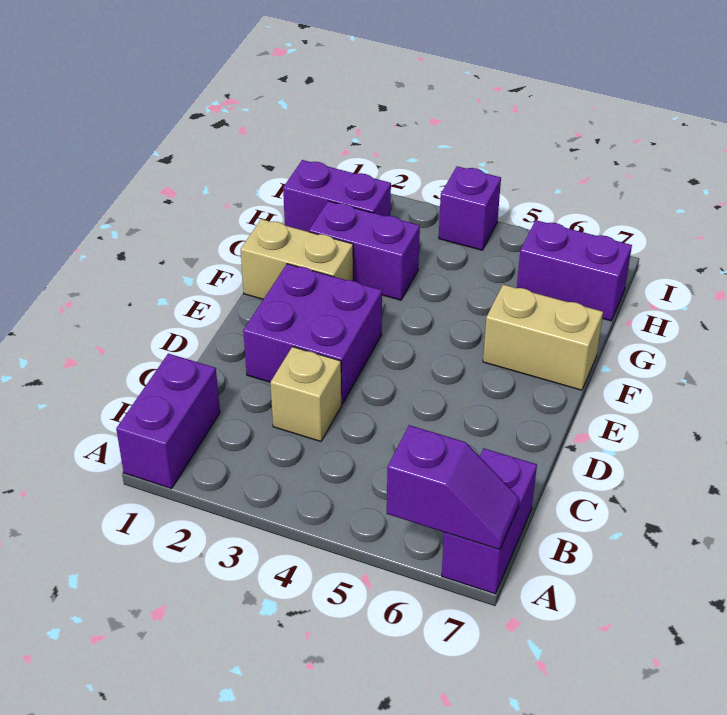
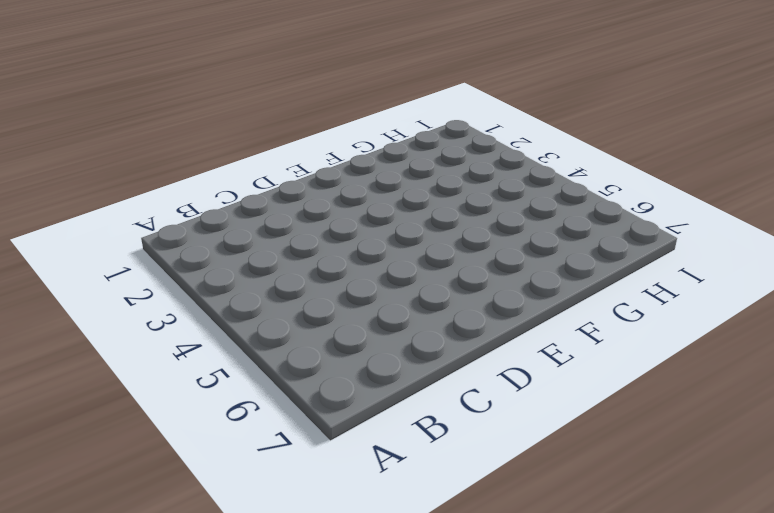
none -> purple brick A1:B1 level 1
none -> purple brick A7:B7 level 1

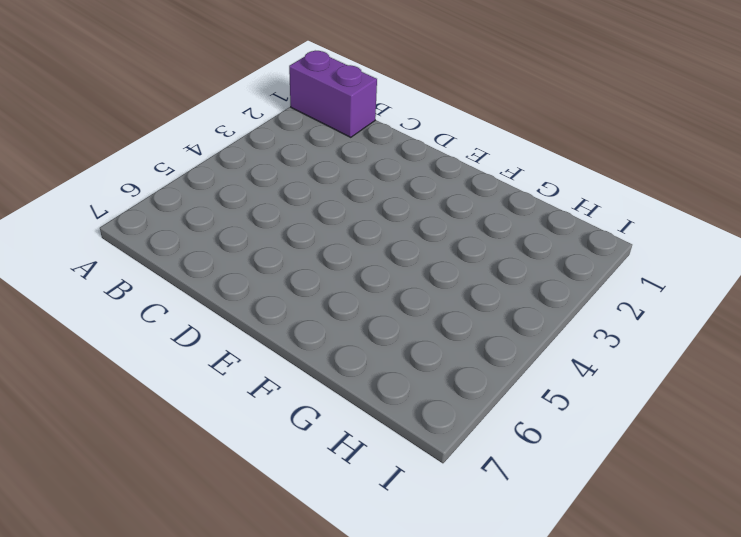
none -> purple brick A7:B7 level 1
none -> tan brick C3 level 1

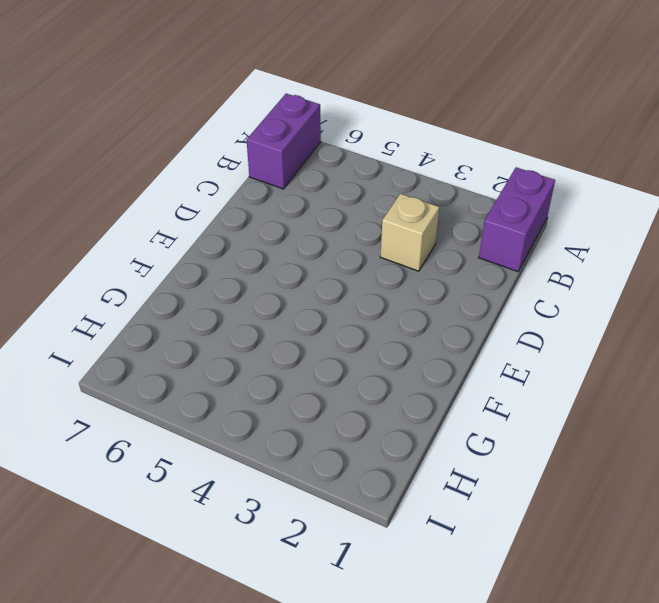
none -> purple brick D2:E3 level 1
none -> tan brick F1:F2 level 1

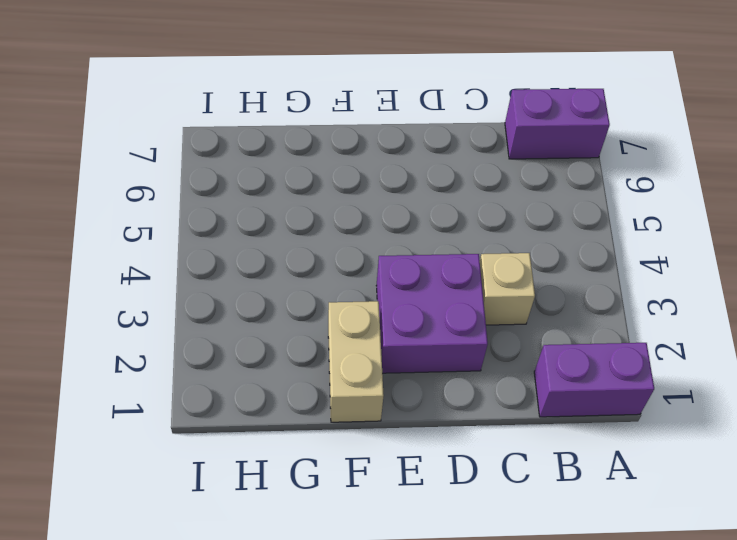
none -> tan brick F6:F7 level 1
none -> purple brick G2:G3 level 1

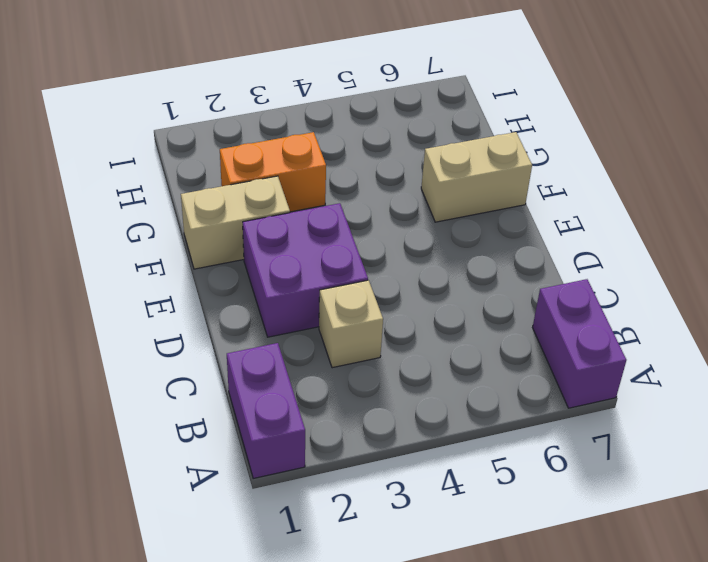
orange brick G2:G3 level 1 -> purple brick G2:G3 level 1
none -> purple brick H1:H2 level 1
none -> purple brick H6:H7 level 1

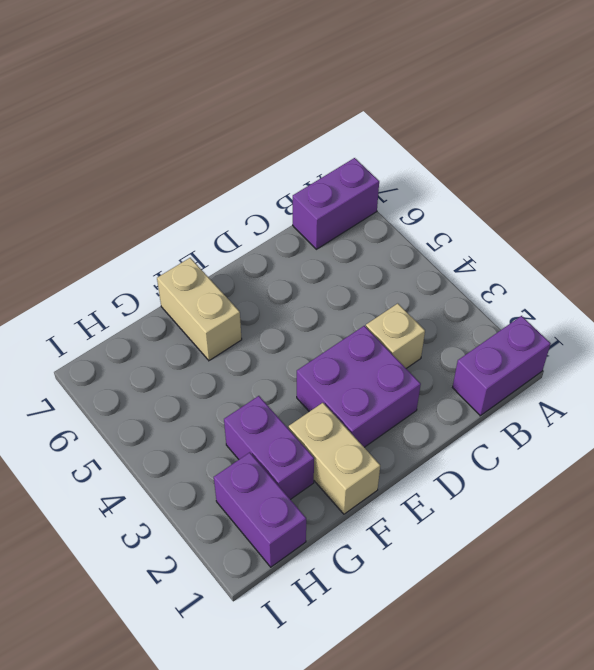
none -> purple brick H6:H7 level 1
none -> purple brick I4 level 1

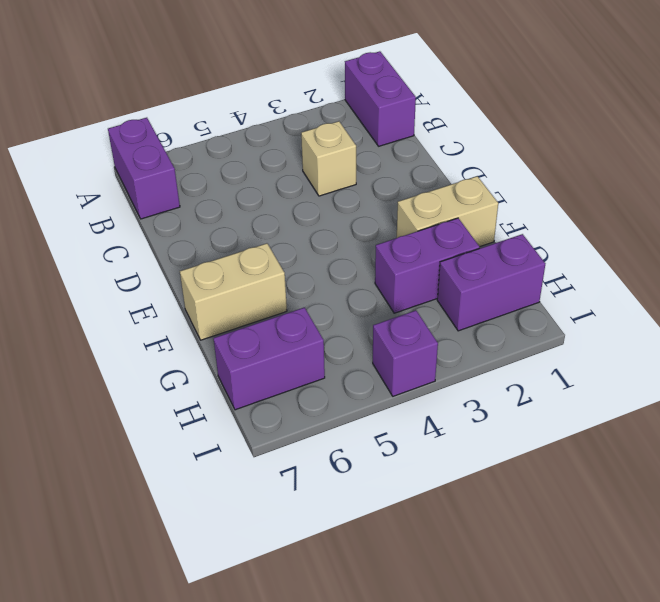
none -> purple brick D2:E3 level 1
none -> purple slope A6:A7 level 2 top 6

